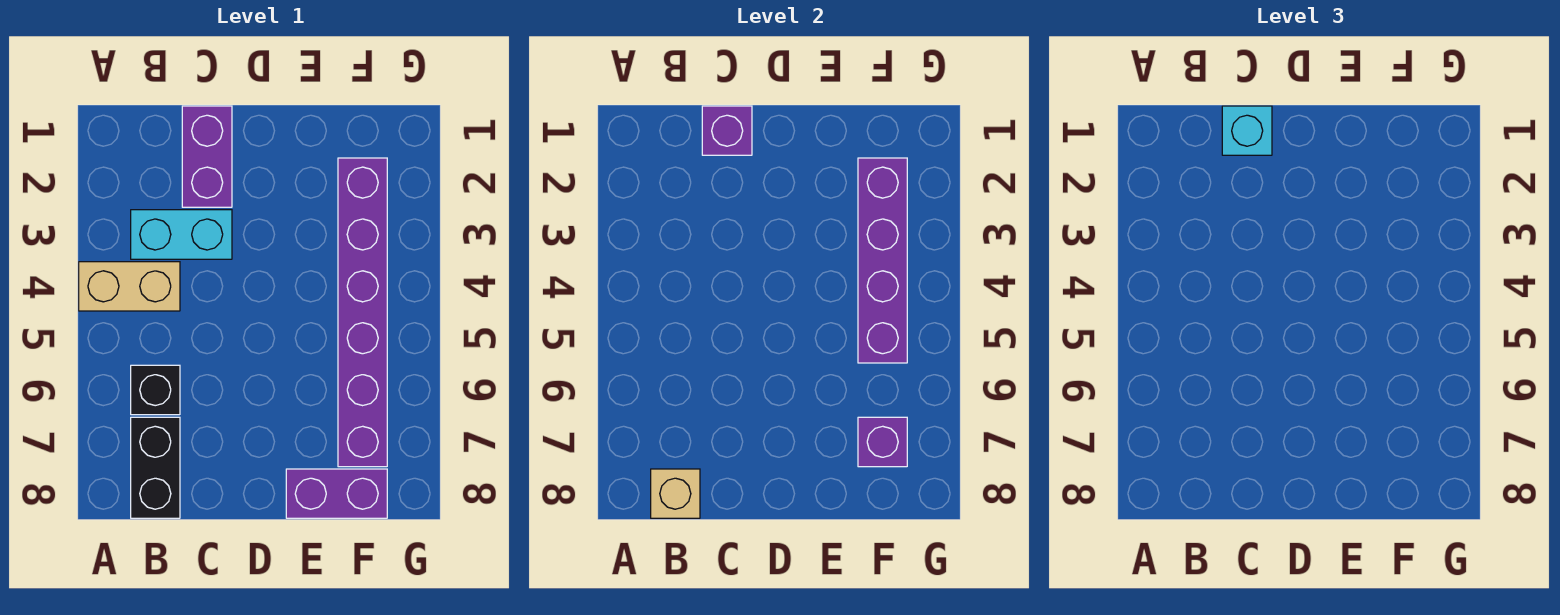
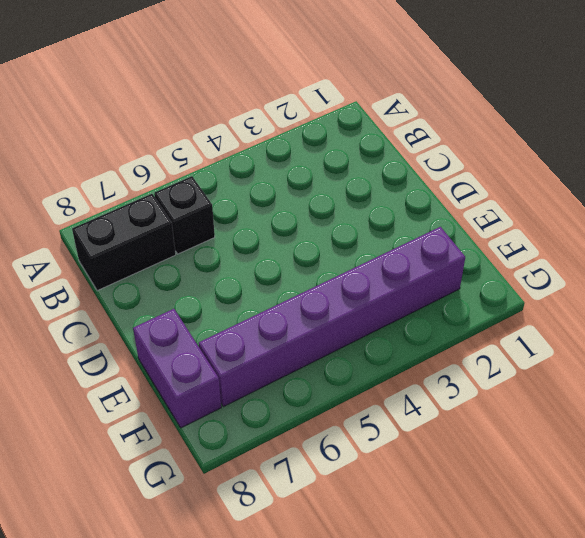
none -> tan brick A4:B4 level 1
none -> cyan brick B3:C3 level 1
none -> purple brick C1:C2 level 1

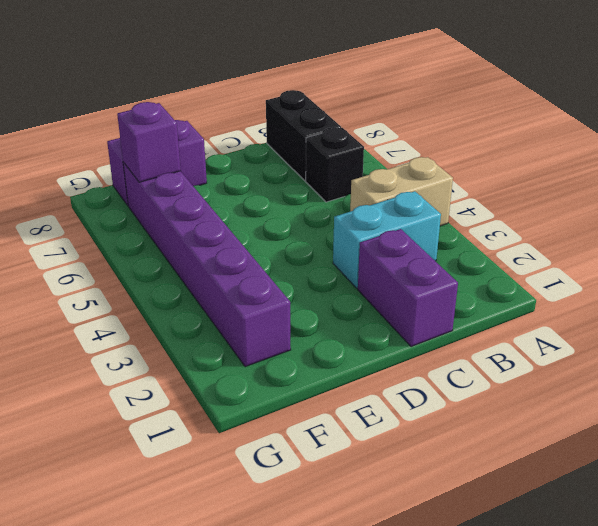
none -> tan brick B8 level 2
none -> purple brick C1 level 2
none -> purple brick F2:F5 level 2

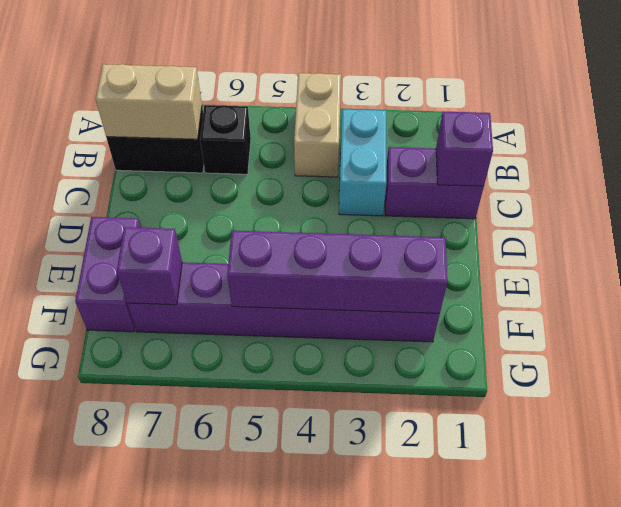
tan brick B7:B8 level 2 -> tan brick B8 level 2
none -> cyan brick C1 level 3

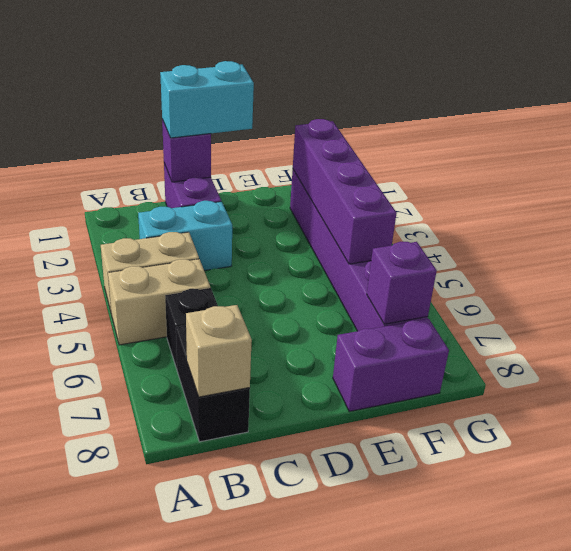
tan brick A5:B5 level 1 -> none
cyan brick C1:D1 level 3 -> cyan brick C1 level 3

